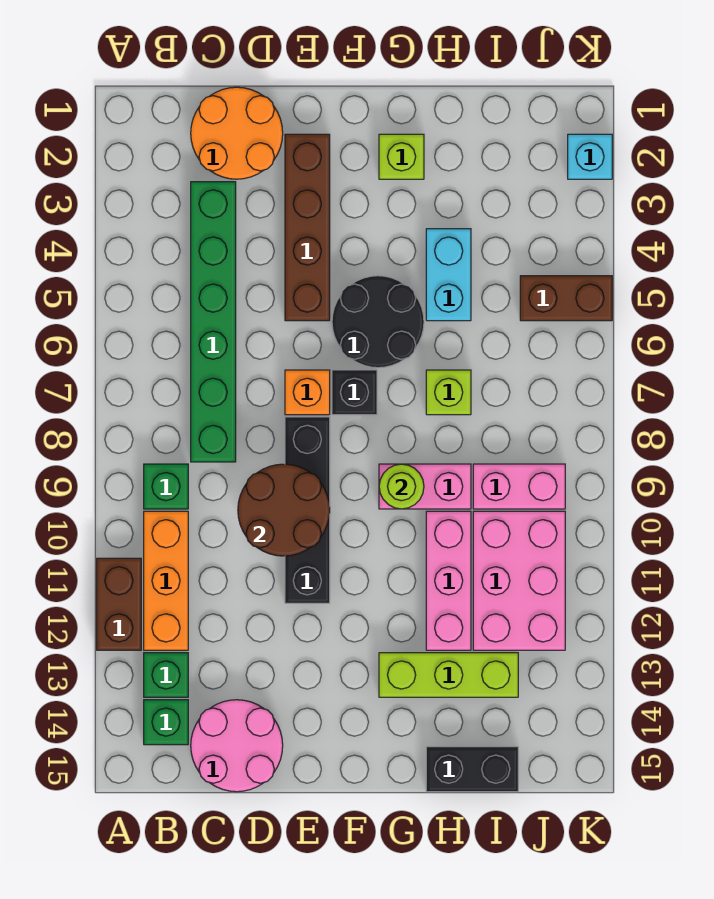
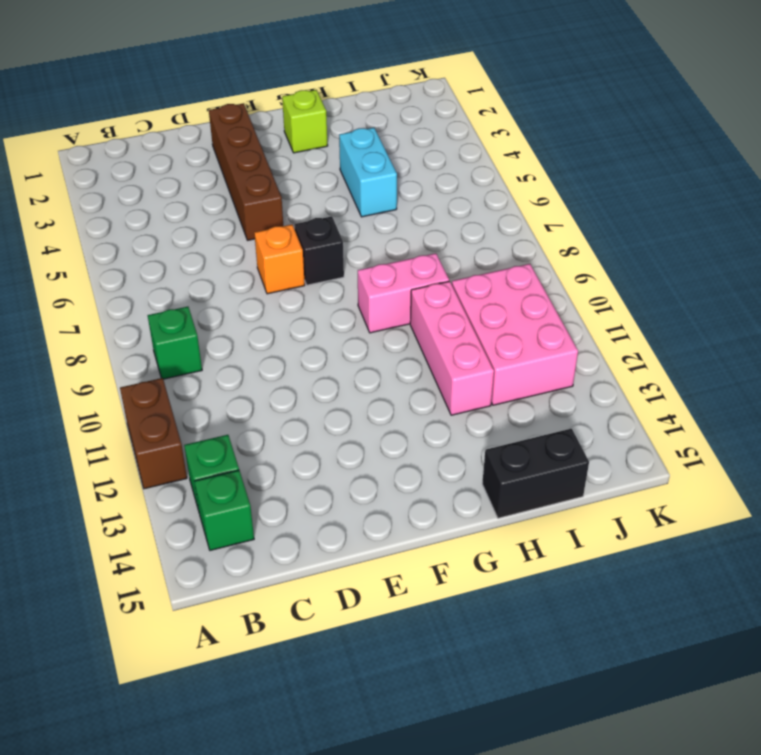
none -> orange brick B10:B12 level 1
none -> orange round brick C1:D2 level 1
none -> green brick C3:C8 level 1

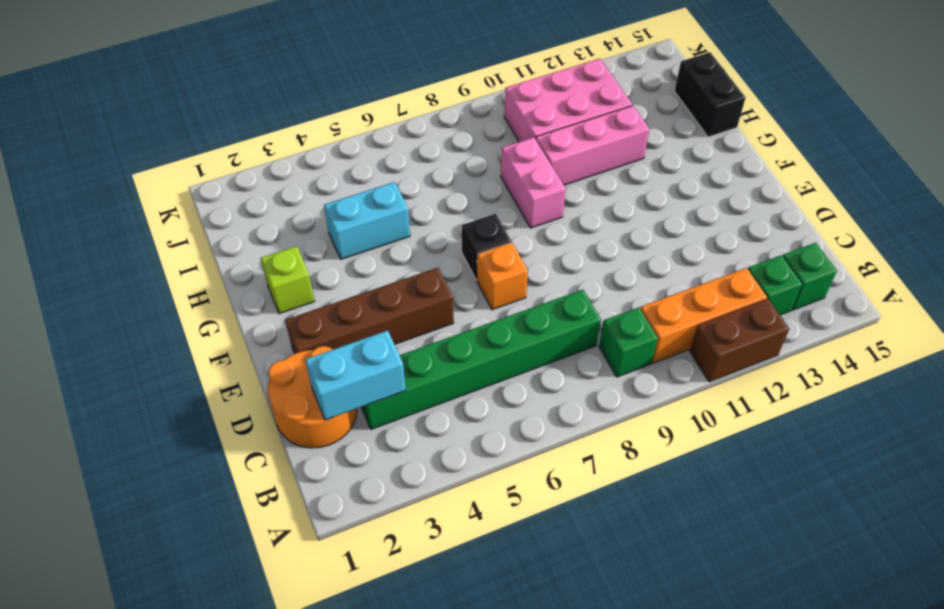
cyan brick C2:C3 level 2 -> none
none -> pink round brick C14:D15 level 1
none -> black brick E8:E11 level 1
none -> black round brick F5:G6 level 1

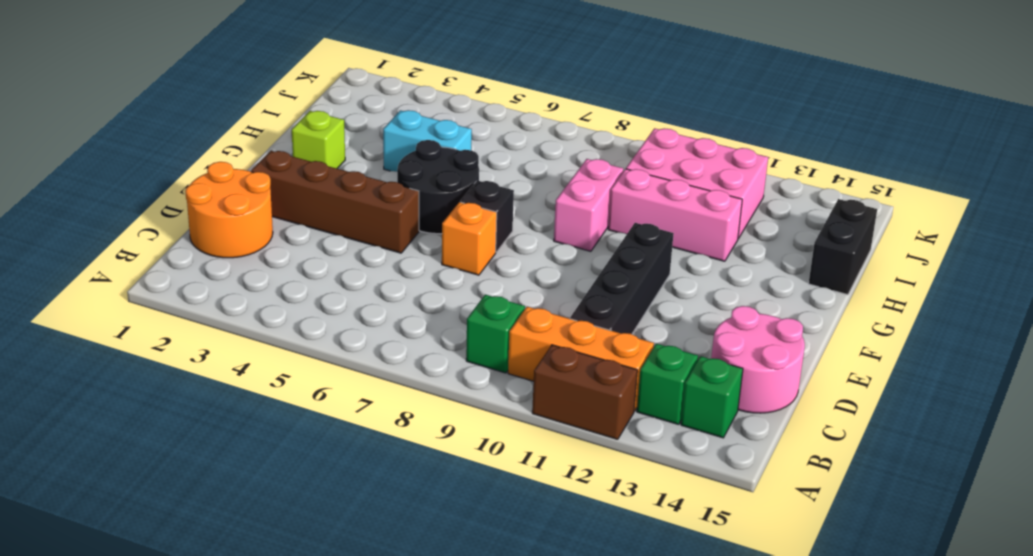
black brick C11:F11 level 1 -> black brick E8:E11 level 1
none -> green brick C3:C8 level 1
none -> lime brick G13:I13 level 1
none -> lime brick H7 level 1

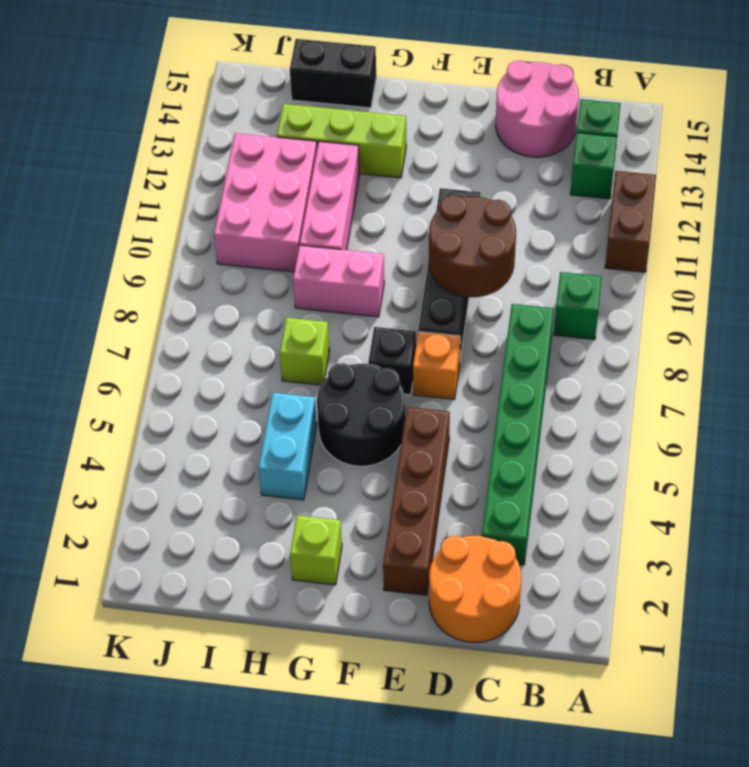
none -> orange brick B10:B12 level 1
none -> pink brick I9:J9 level 1
none -> brown brick J5:K5 level 1

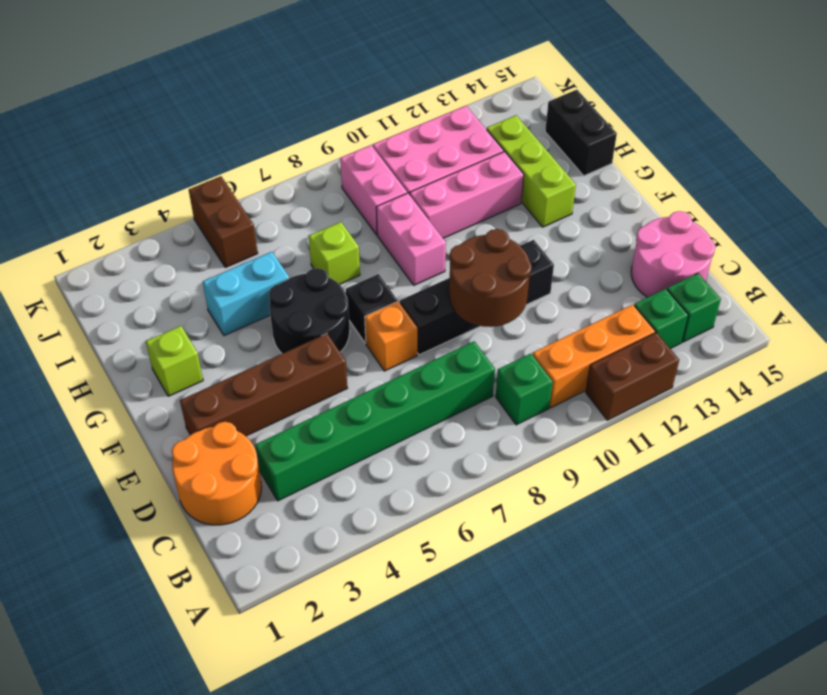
none -> cyan brick K2 level 1
none -> lime round brick G9 level 2

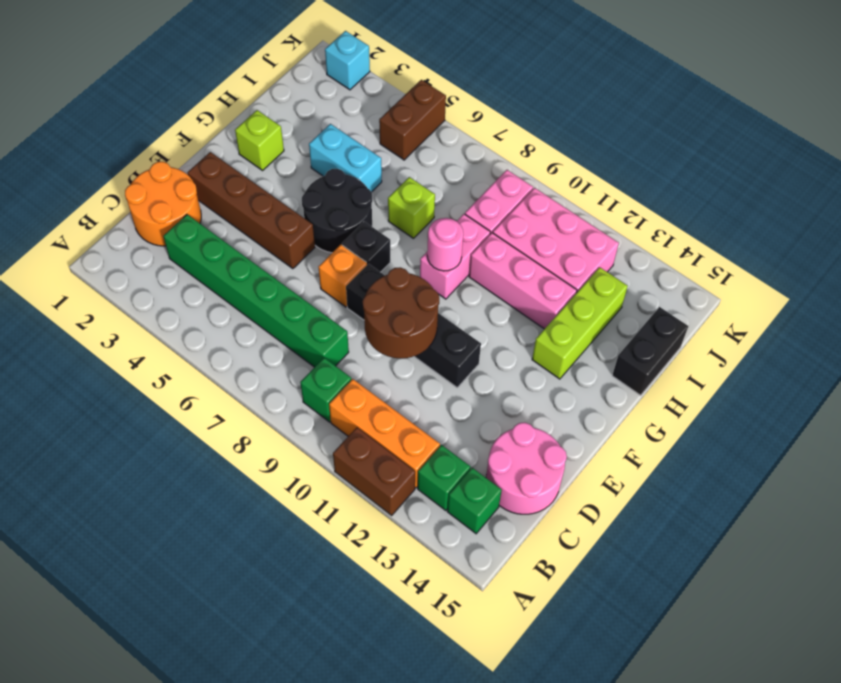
pink round brick G9 level 2 -> lime round brick G9 level 2

